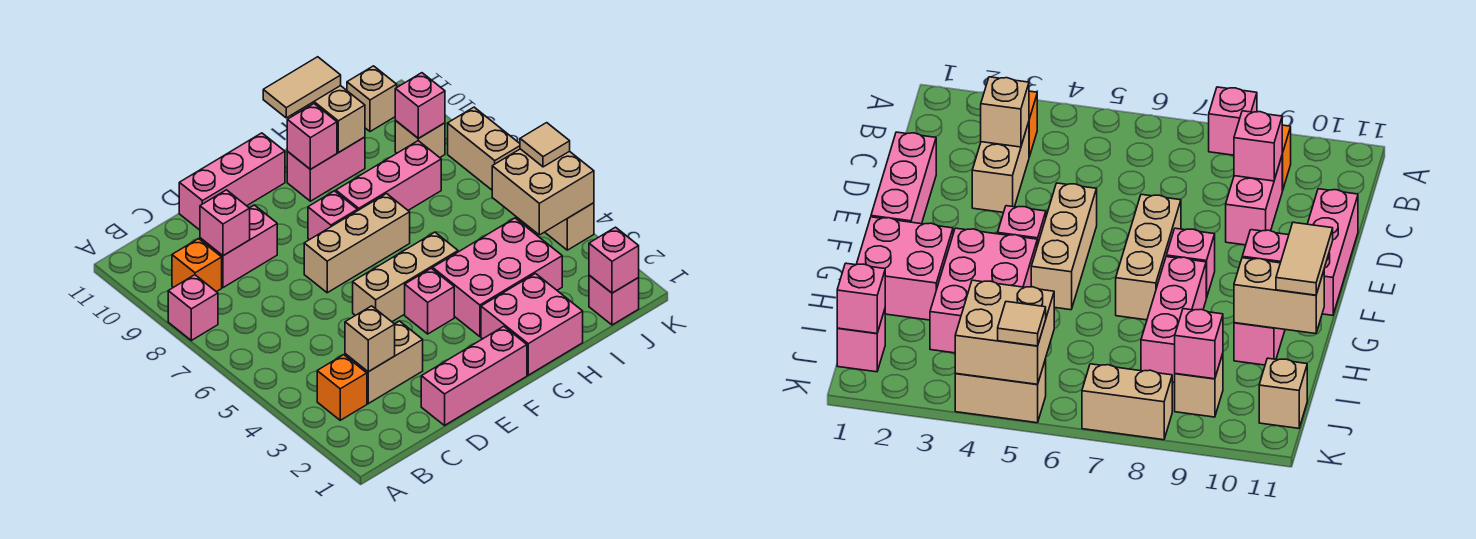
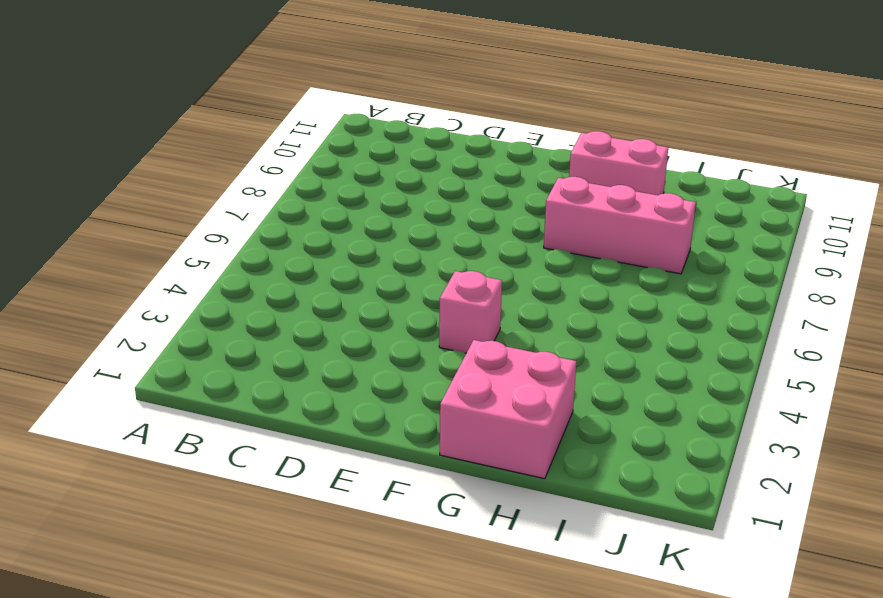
none -> pink brick A8 level 1
none -> orange brick B3 level 1
none -> orange brick B9 level 1

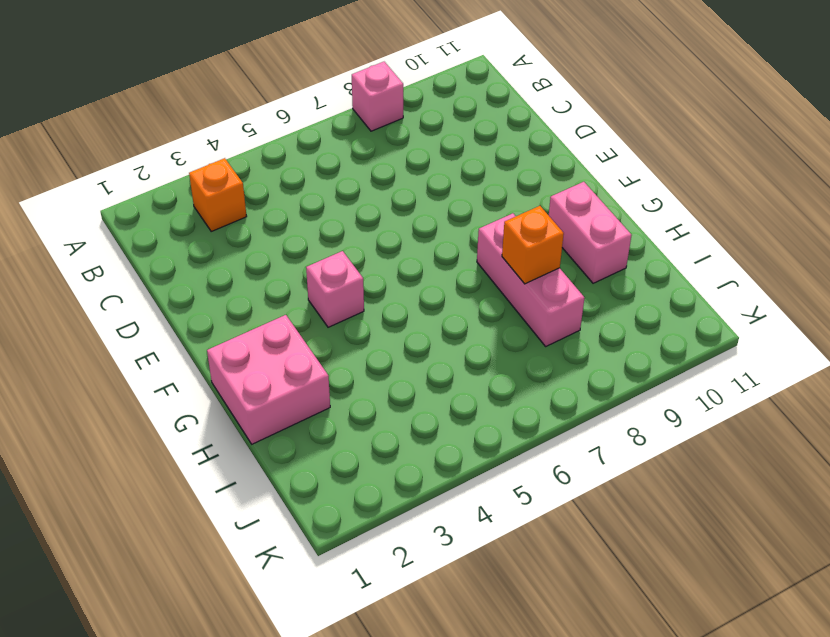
orange brick H8 level 2 -> orange brick B9 level 1
none -> tan brick C3:D3 level 1
none -> pink brick C9:D9 level 1
none -> pink brick D1:F1 level 1

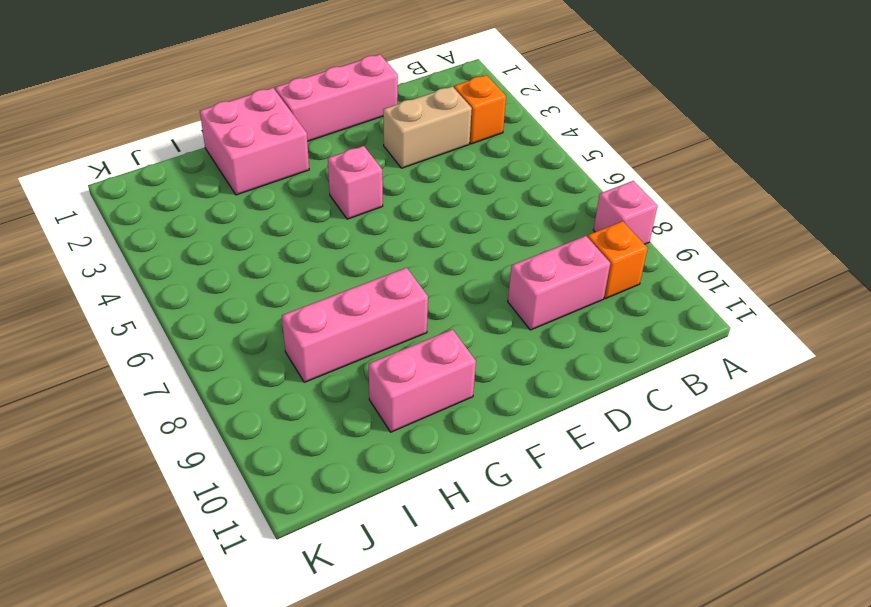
none -> pink brick D11:F11 level 1
none -> tan brick E5:G5 level 1
none -> tan brick E7:G7 level 1

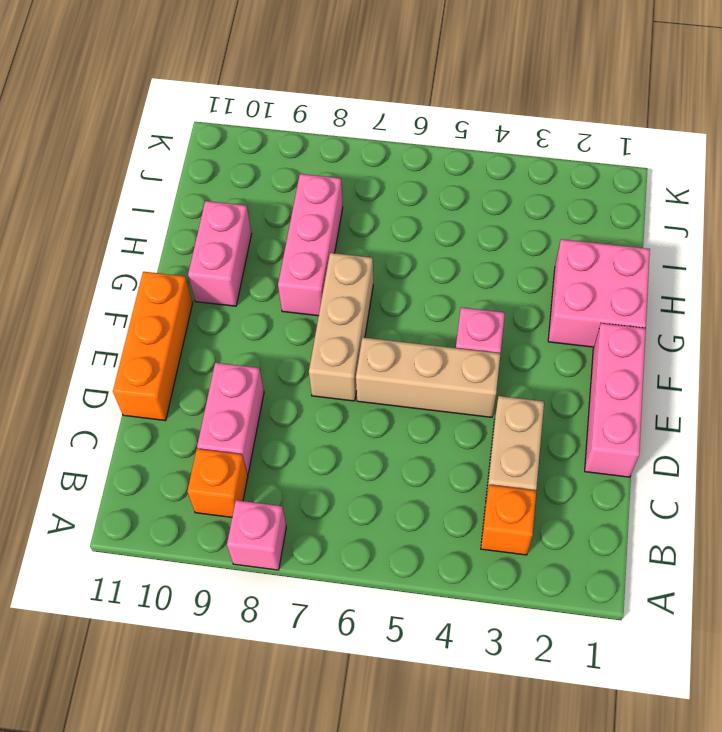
orange brick D11:F11 level 1 -> pink brick D11:F11 level 1
tan brick E4:E6 level 1 -> tan brick E5:G5 level 1
none -> pink brick F8 level 1
none -> pink brick G3:I4 level 1
none -> pink brick J1 level 1

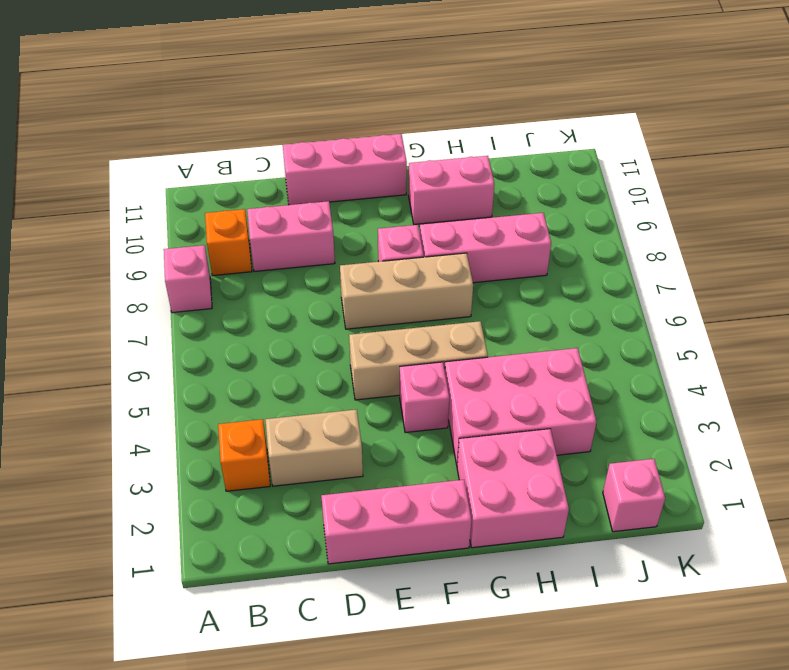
none -> tan brick J9 level 1
none -> tan brick J11 level 1
none -> tan brick K4:K5 level 1

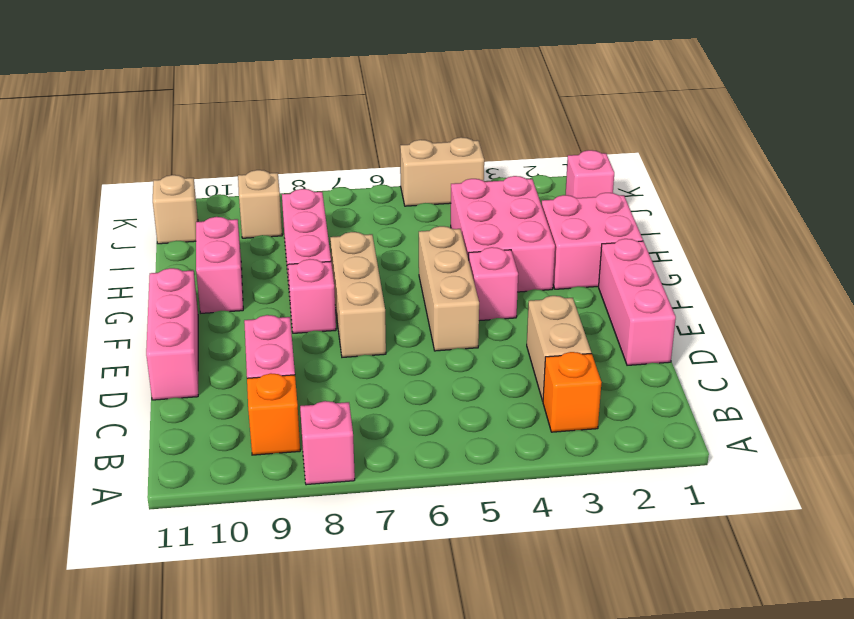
none -> tan brick K7:K8 level 1
none -> tan brick C3 level 2
none -> pink brick C9 level 2

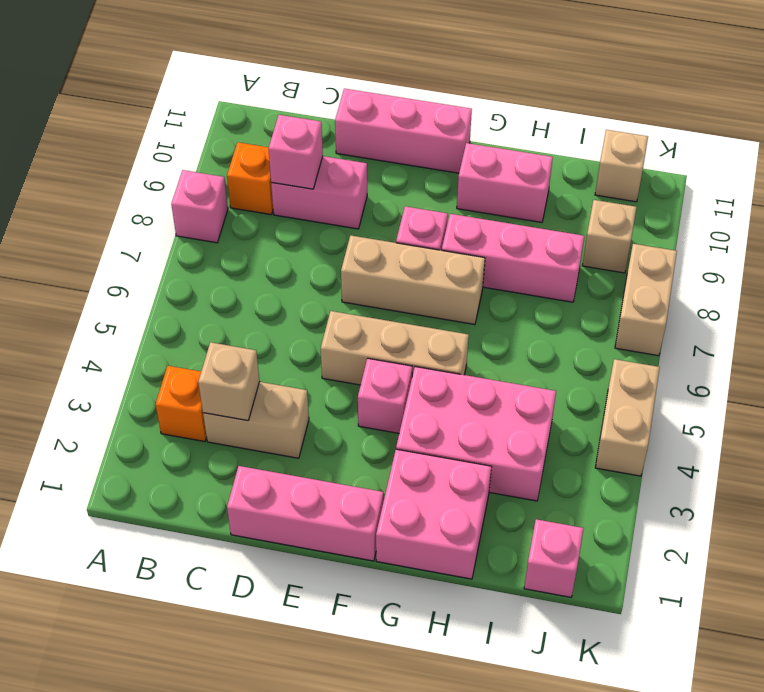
none -> pink brick G10 level 2
none -> tan brick H10:H11 level 2
none -> pink brick J1 level 2

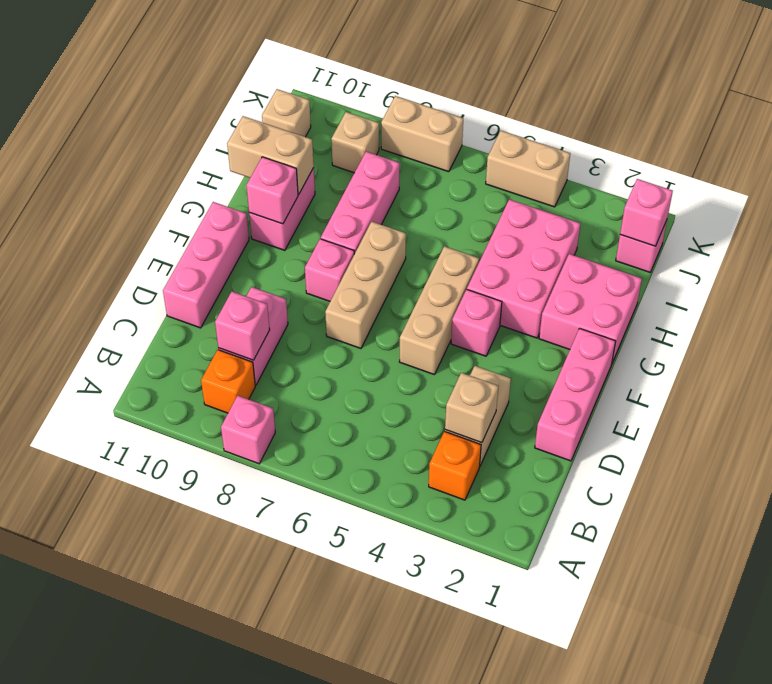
none -> tan brick J4:K5 level 2
none -> pink brick J9 level 2
none -> tan tile G11:H11 level 3

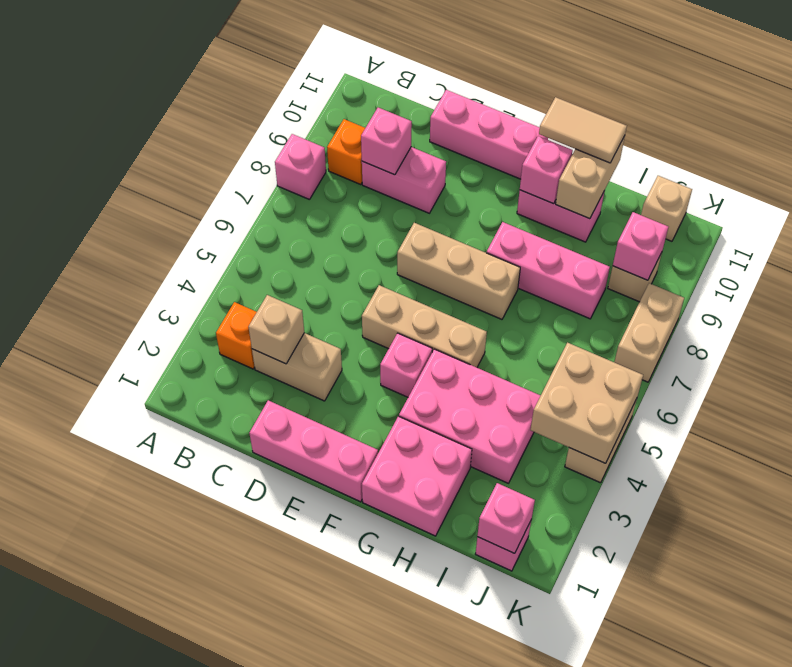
none -> pink brick F8 level 1
none -> tan tile K5 level 3

